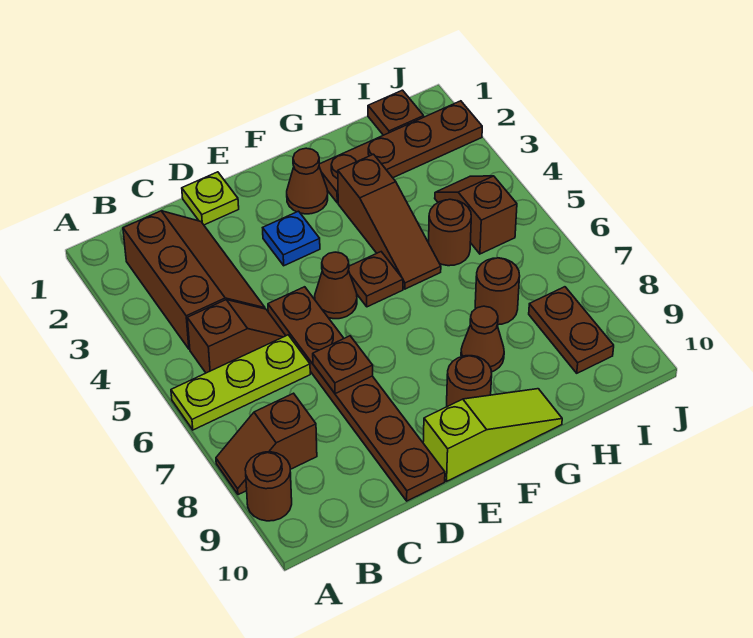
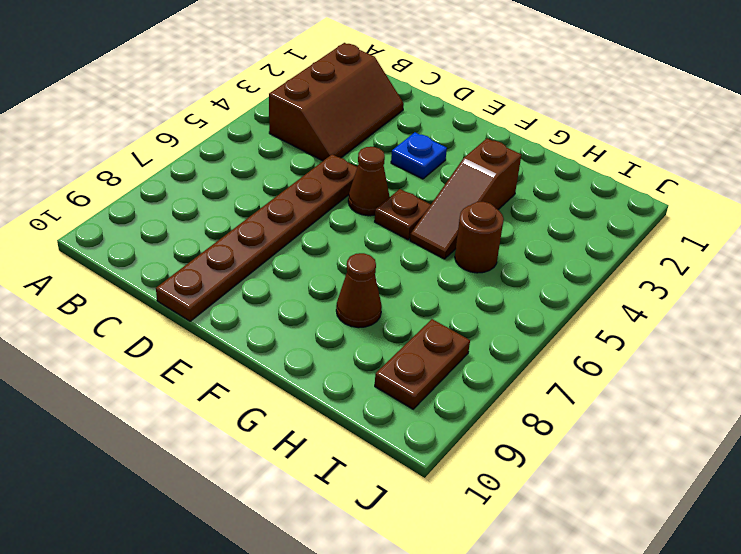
none -> lime plate A6:C6 level 1
none -> brown slope A8:B8 level 1 top B
none -> brown round brick A9 level 1

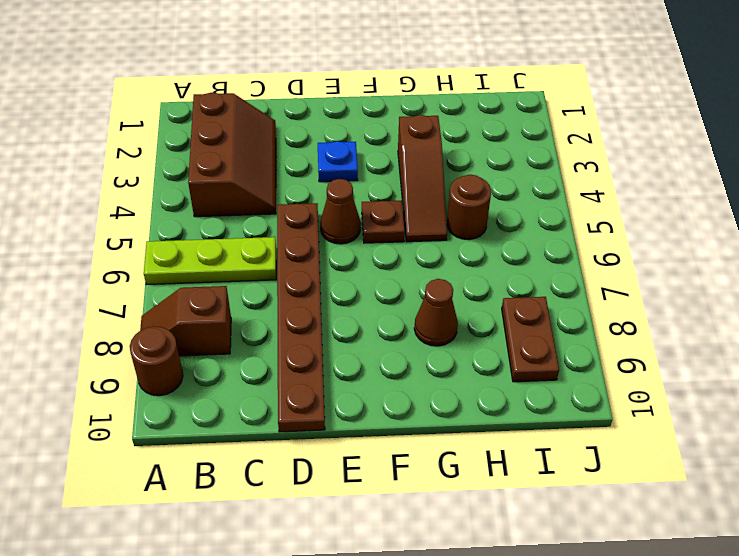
none -> brown slope B5:C5 level 1 top B
none -> lime plate D1 level 1
none -> lime slope E10:G10 level 1 top E

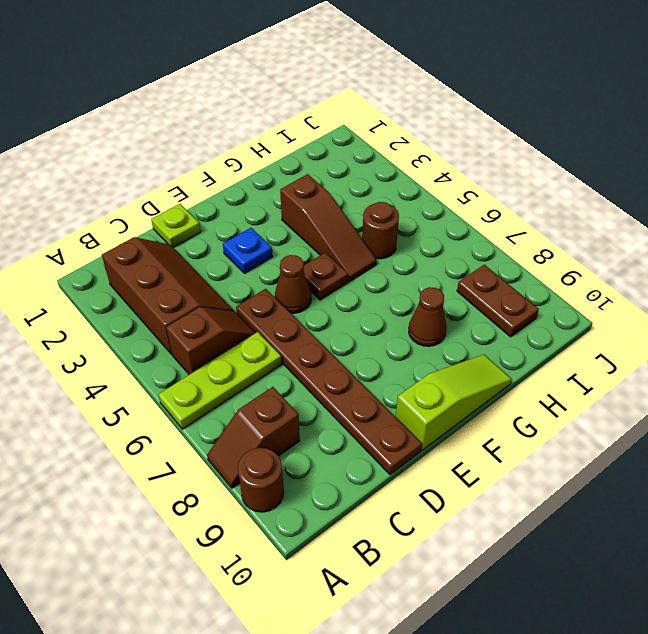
none -> brown cone F2 level 1
none -> brown round brick F9 level 1
none -> brown plate G2:J2 level 1

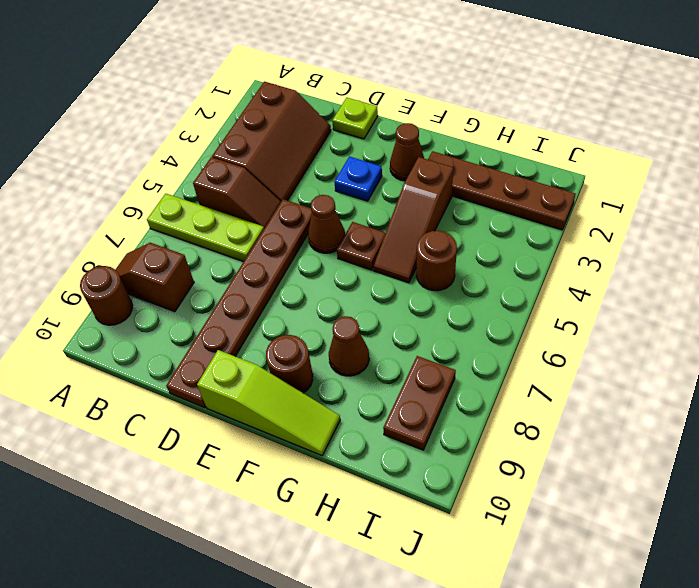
none -> brown round brick H7 level 1
none -> brown plate I1 level 1
none -> brown slope I4:I5 level 1 top 5

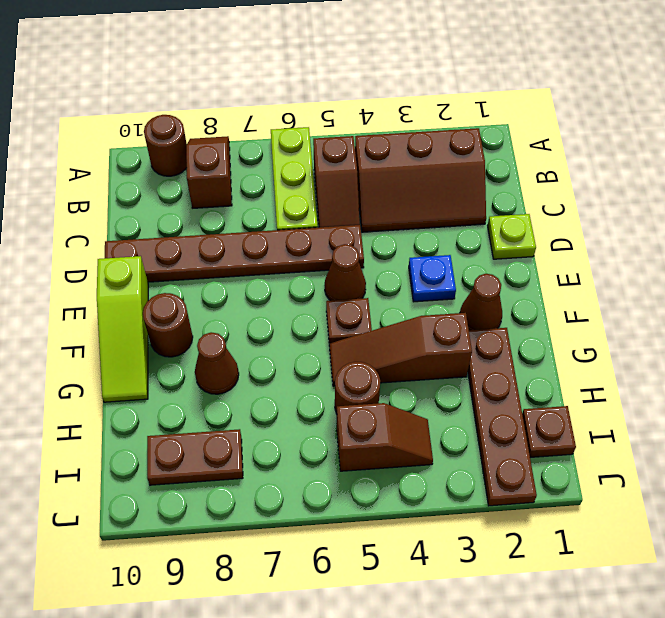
none -> brown round brick H7 level 1
none -> brown plate D7 level 2

